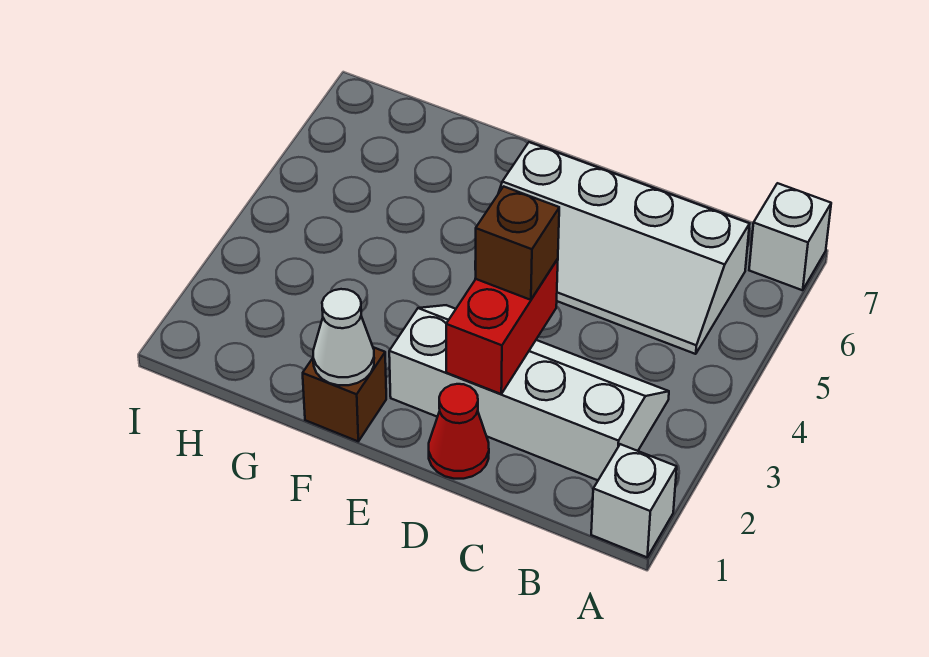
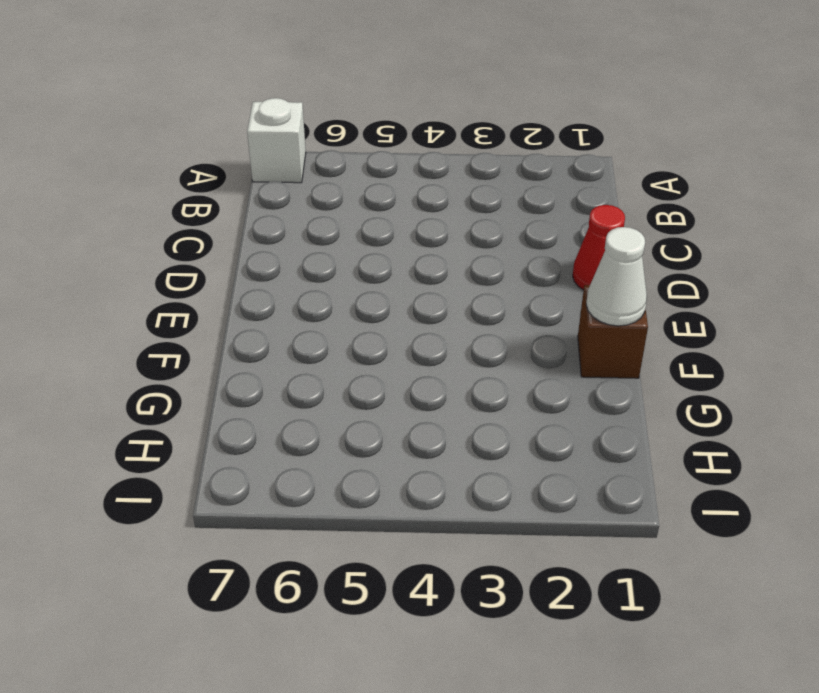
none -> white brick A1 level 1
none -> white slope B2:E3 level 1 top 2

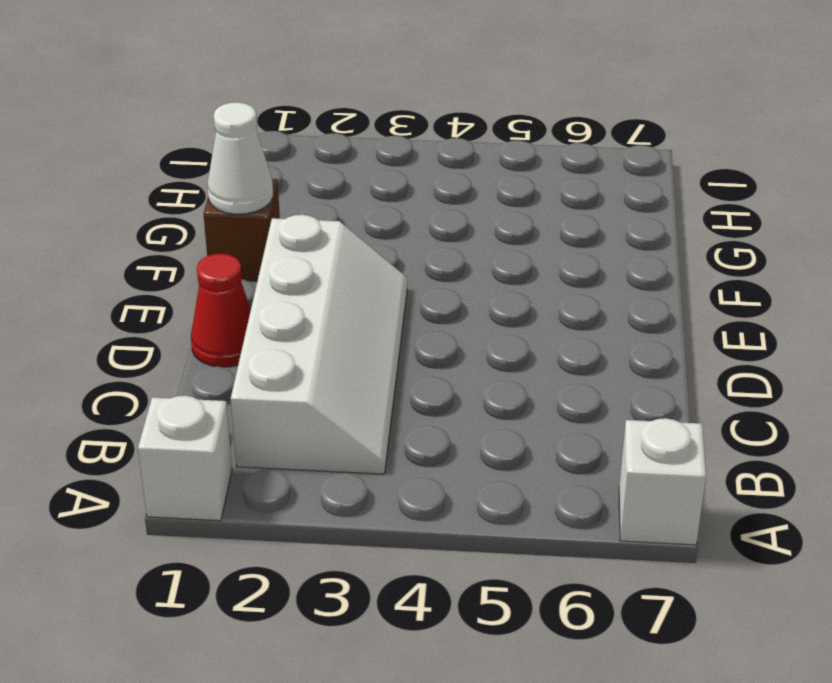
none -> white slope B5:E6 level 1 top 6
none -> red brick D2:D3 level 2

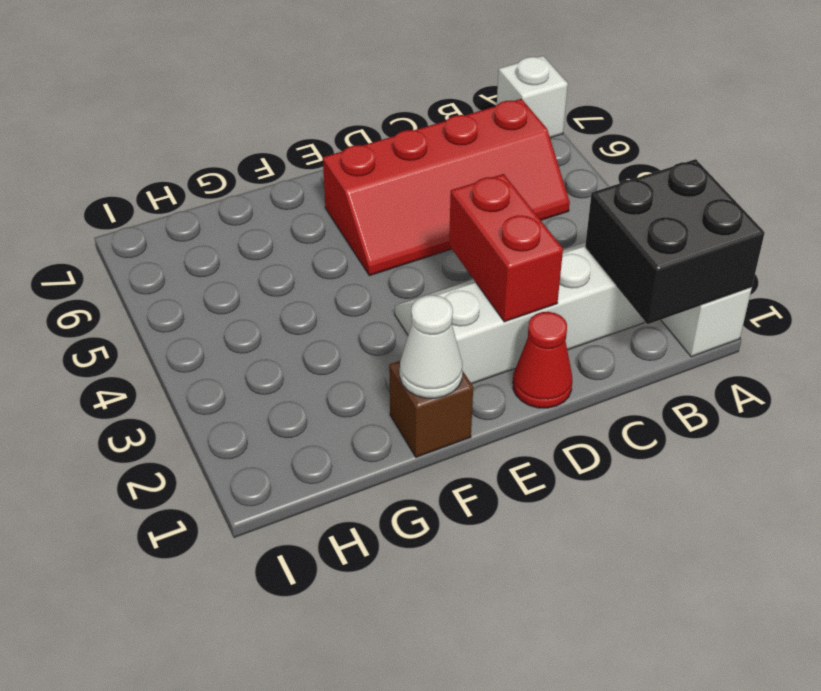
black brick A1:B2 level 2 -> none
red slope B5:E6 level 1 top 6 -> white slope B5:E6 level 1 top 6
none -> brown brick D3 level 3

